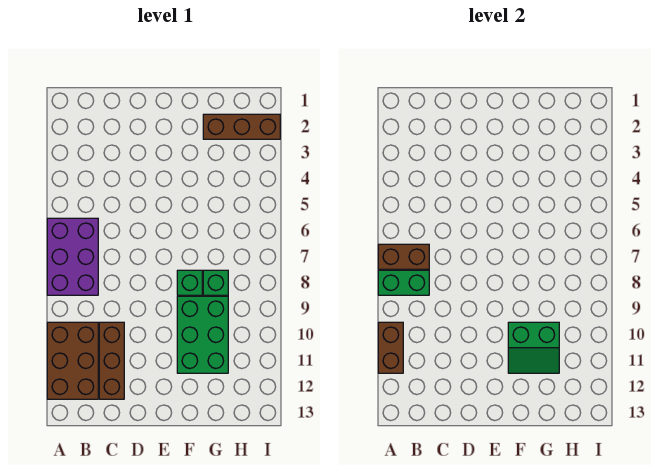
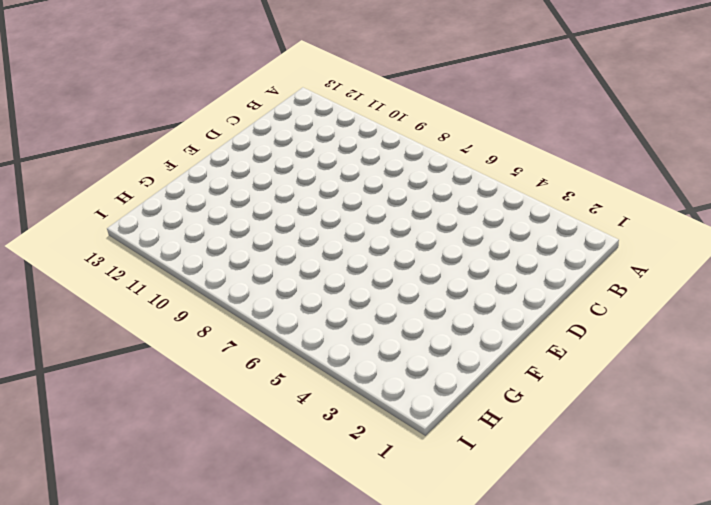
none -> purple brick A6:B8 level 1
none -> brown brick A10:B12 level 1

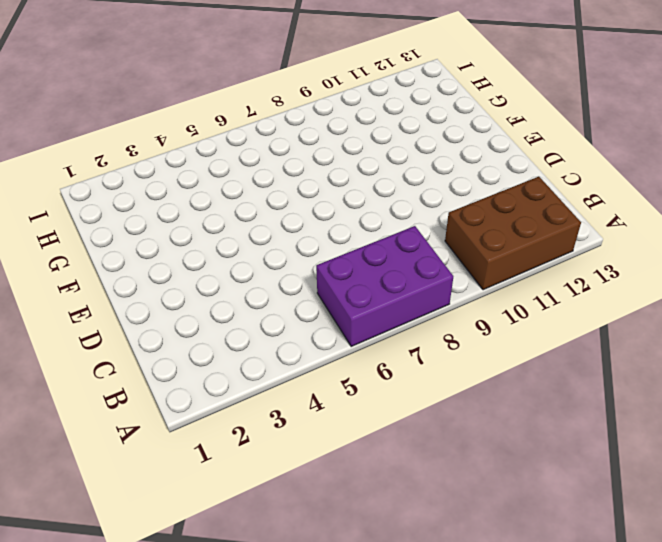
none -> brown brick C10:C12 level 1
none -> green brick F8 level 1

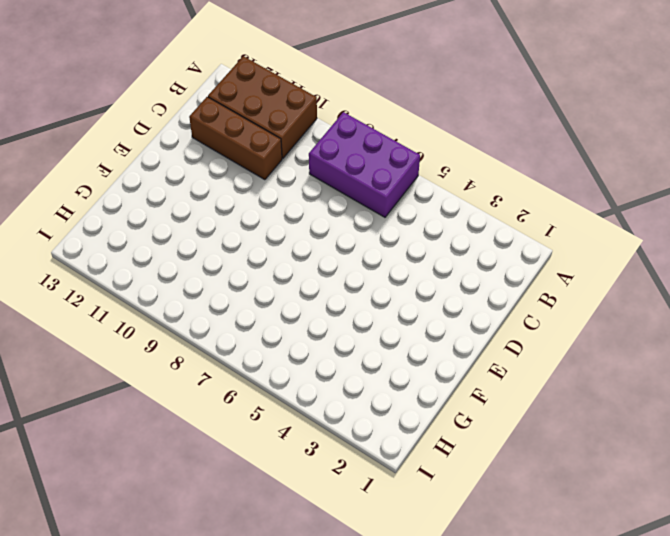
none -> green brick F8 level 1
none -> green brick F9:G11 level 1

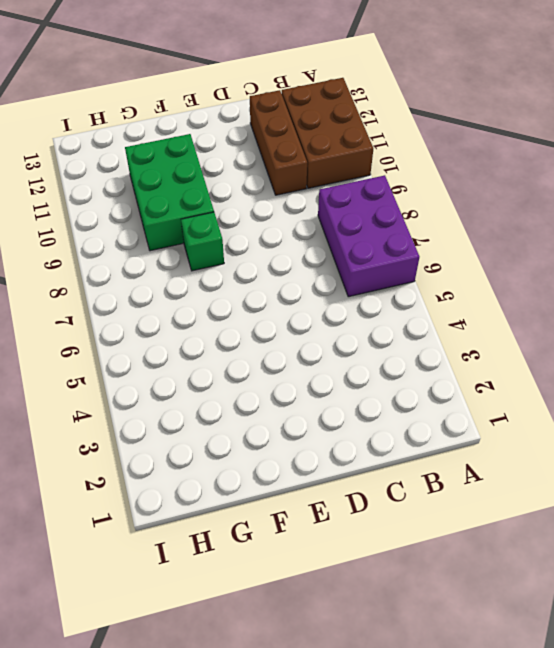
none -> brown brick G2:I2 level 1
none -> green brick G8 level 1

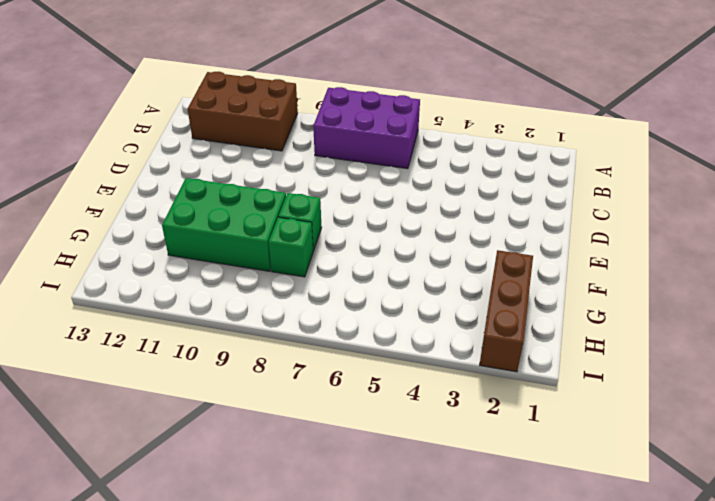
none -> brown brick C10:C12 level 1
none -> brown brick A7:B7 level 2

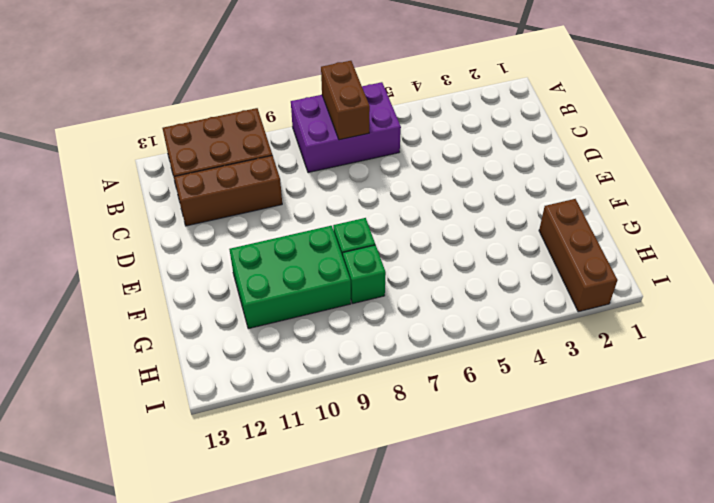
none -> green brick A8:B8 level 2
none -> brown brick A10:A11 level 2

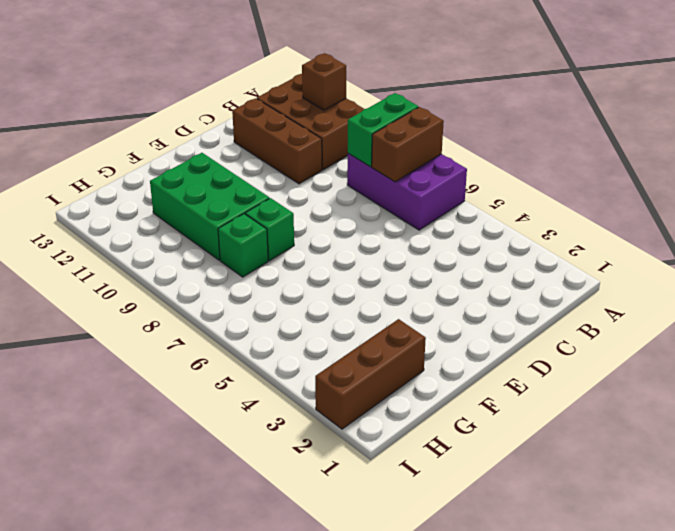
brown brick A11 level 2 -> brown brick A10:A11 level 2
none -> green slope F10:G11 level 2 top 10

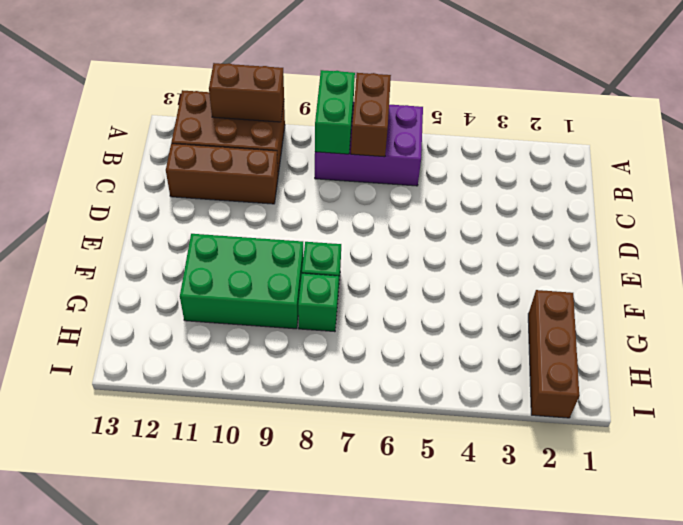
none -> green slope F10:G11 level 2 top 10

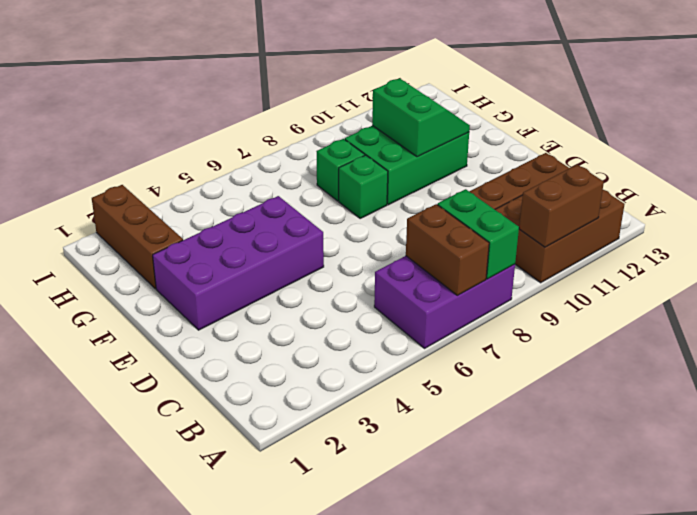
purple brick E2:F5 level 1 -> none

